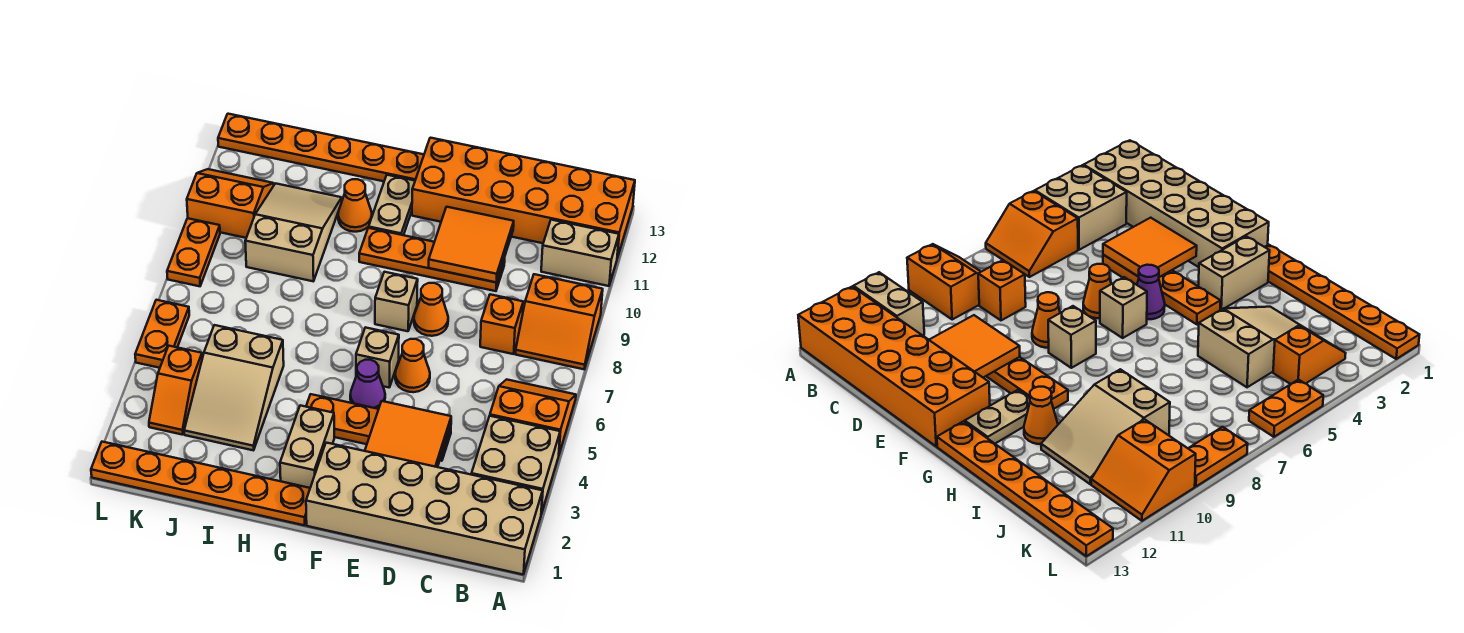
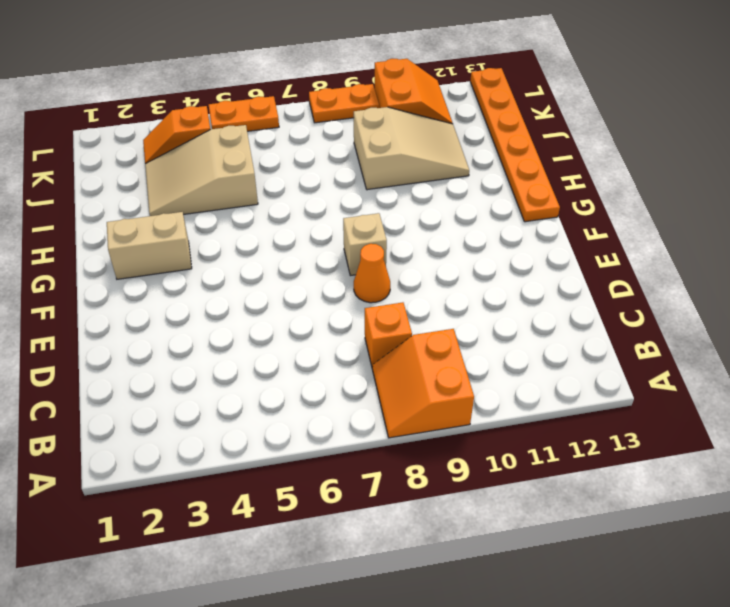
none -> tan brick A1:F2 level 1
none -> tan brick A3:B4 level 1
none -> orange slope A5:B6 level 1 top 5

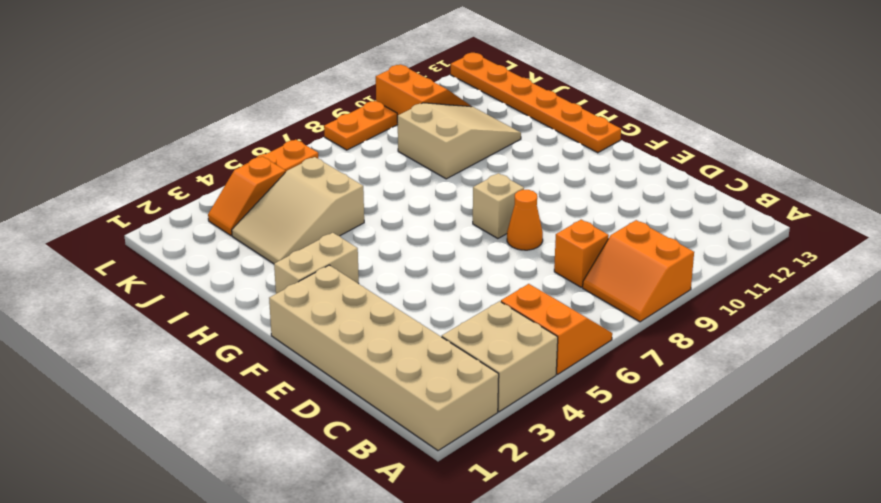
none -> tan brick A11:B11 level 1
none -> orange brick A12:F13 level 1
none -> orange plate D4:G4 level 1

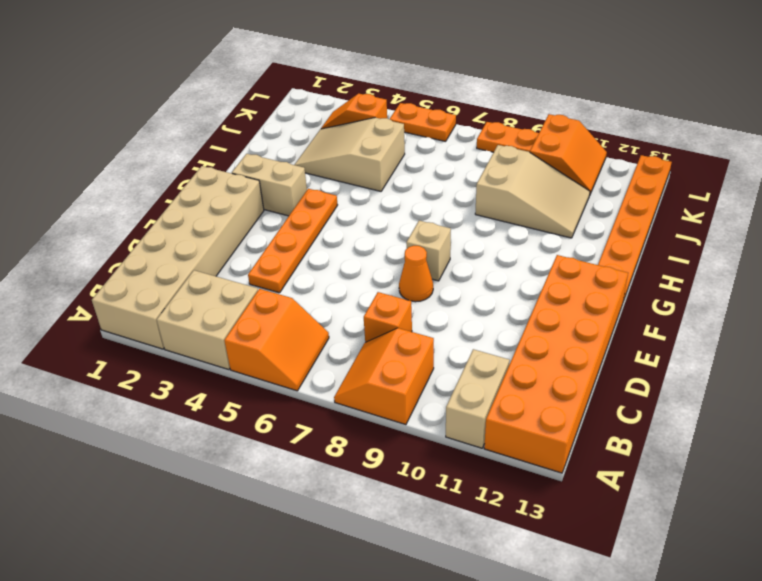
none -> orange plate D10:G10 level 1
none -> orange cone E6 level 1
none -> purple cone F5 level 1

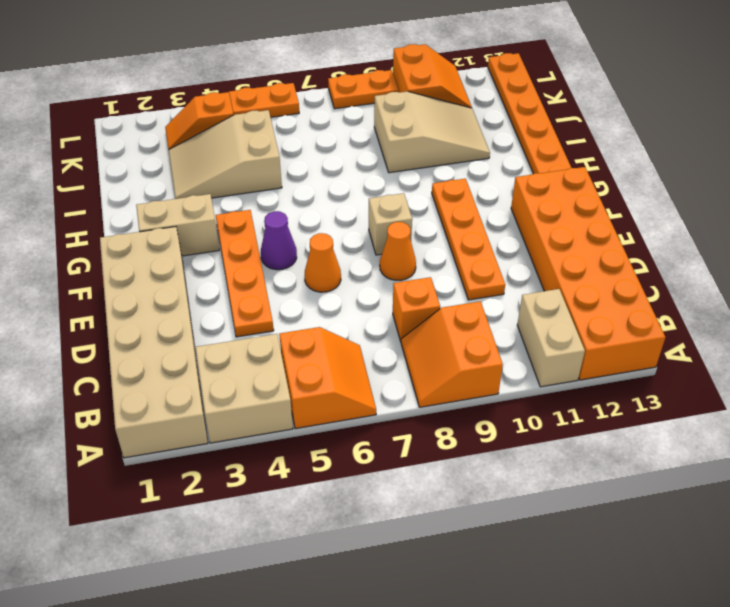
none -> tan brick F6 level 1
none -> orange plate G1:L1 level 1
none -> tan plate G11:G12 level 1

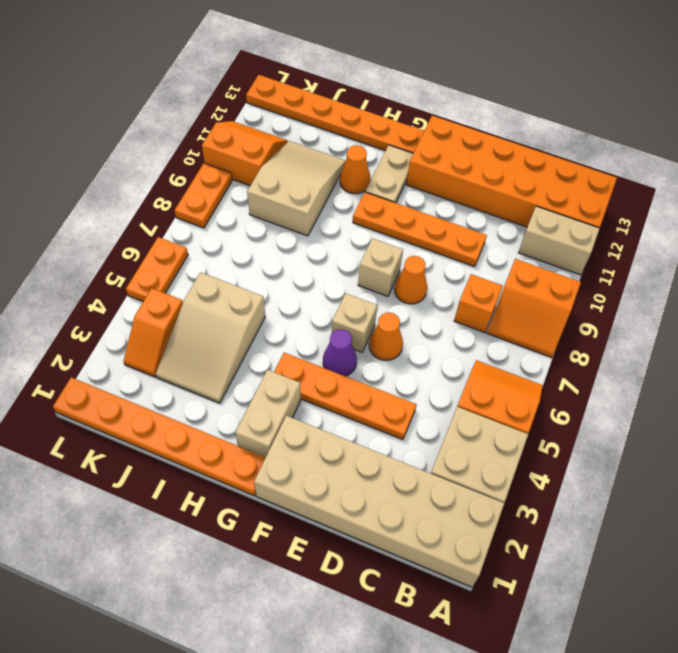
none -> orange tile D3:E4 level 2
none -> orange tile D10:E11 level 2

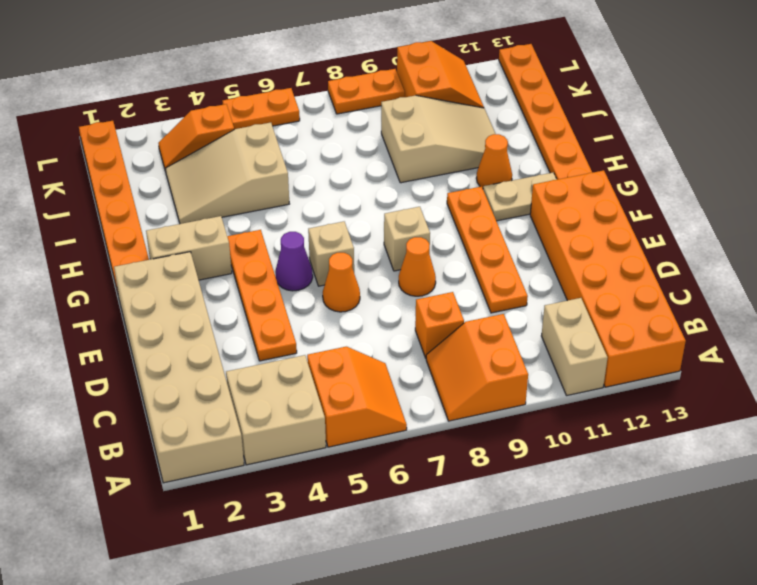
none -> orange tile D3:E4 level 2
none -> orange tile D10:E11 level 2

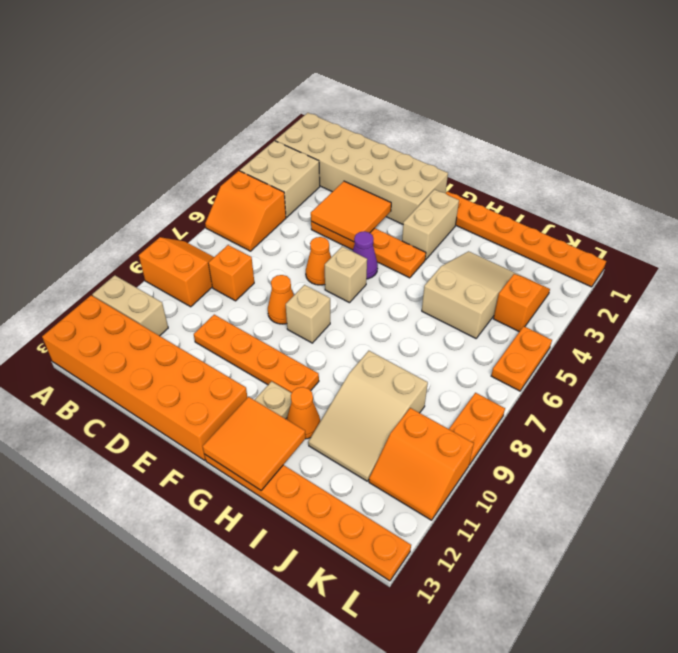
orange tile G12:H13 level 2 -> orange tile D10:E11 level 2

